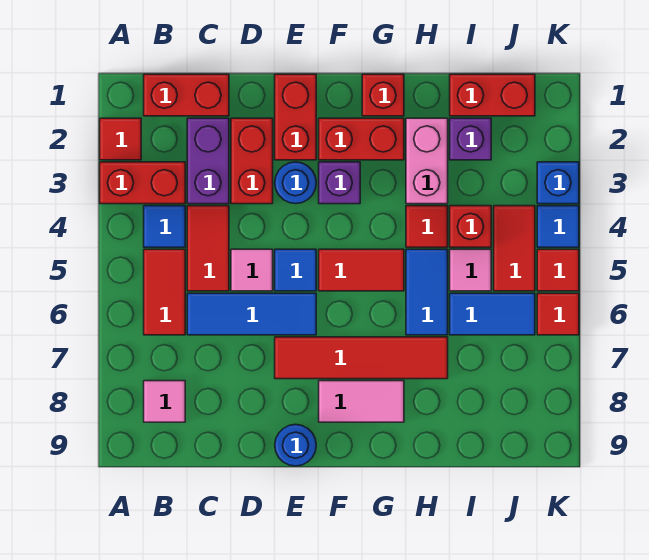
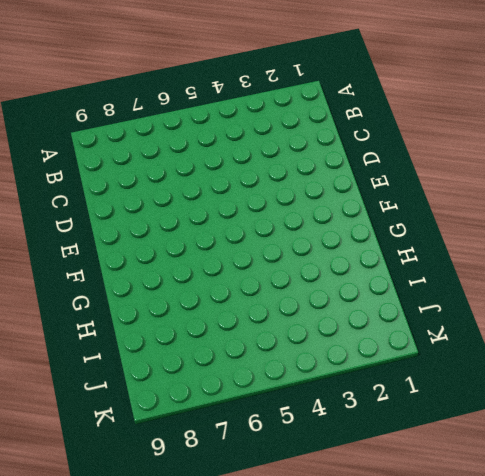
none -> red tile A2 level 1
none -> red brick A3:B3 level 1
none -> red brick B1:C1 level 1
none -> blue tile B4 level 1

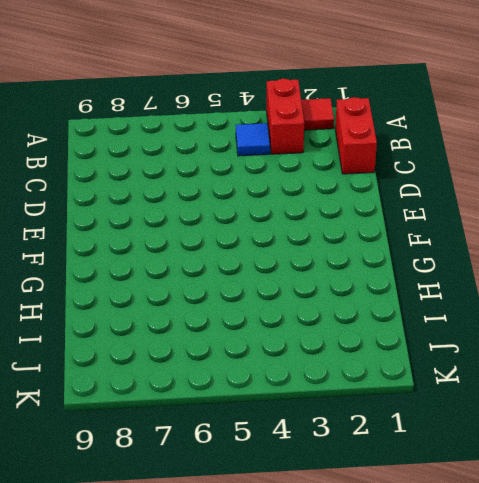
none -> red tile B5:B6 level 1
none -> pink tile B8 level 1
none -> purple brick C2:C3 level 1
none -> red tile C4:C5 level 1

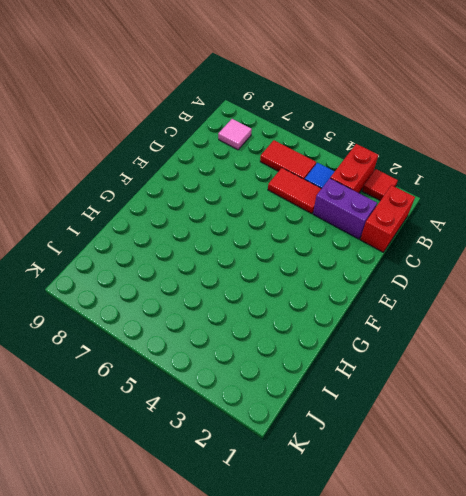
none -> blue tile C6:E6 level 1
none -> red brick D2:D3 level 1
none -> pink tile D5 level 1
none -> red brick E1:E2 level 1

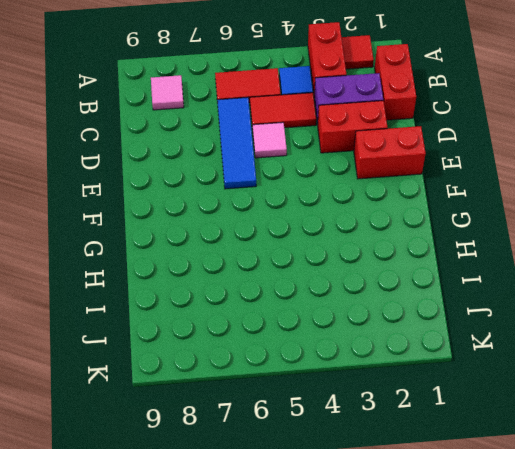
none -> blue round brick E3 level 1
none -> blue tile E5 level 1
none -> red tile E7:H7 level 1
none -> blue round brick E9 level 1

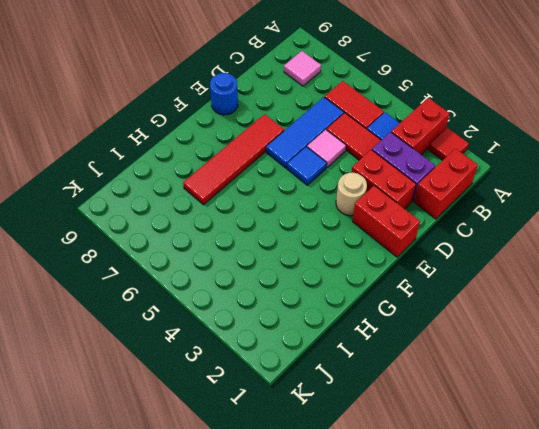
tan round brick E3 level 1 -> blue round brick E3 level 1
none -> red brick F2:G2 level 1
none -> purple brick F3 level 1
none -> red tile F5:G5 level 1
none -> pink tile F8:G8 level 1

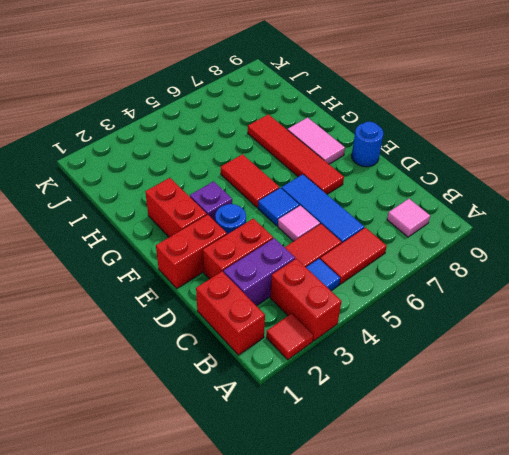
none -> red brick G1 level 1
none -> pink brick H2:H3 level 1
none -> red tile H4 level 1
none -> blue tile H5:H6 level 1

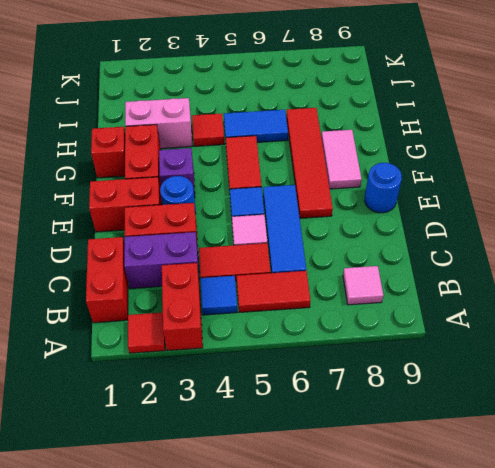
none -> red brick I1:J1 level 1
none -> purple brick I2 level 1
none -> red brick I4 level 1
none -> pink tile I5 level 1

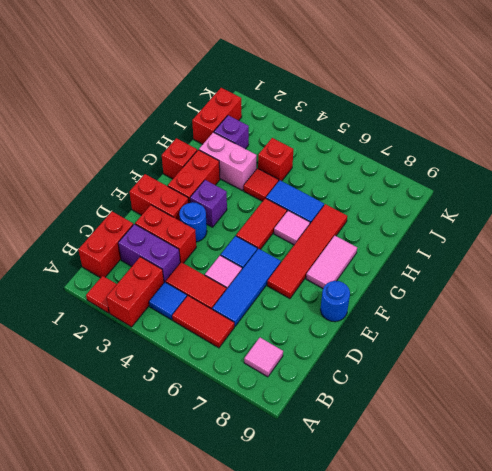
pink tile G6 level 1 -> pink tile I5 level 1
none -> blue tile I6:J6 level 1
none -> red tile J4:J5 level 1
none -> blue brick K3 level 1
none -> blue tile K4 level 1

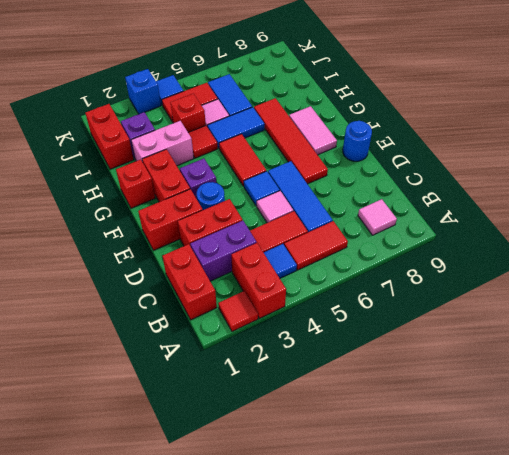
none -> red tile K5 level 1
none -> red tile K6 level 1

